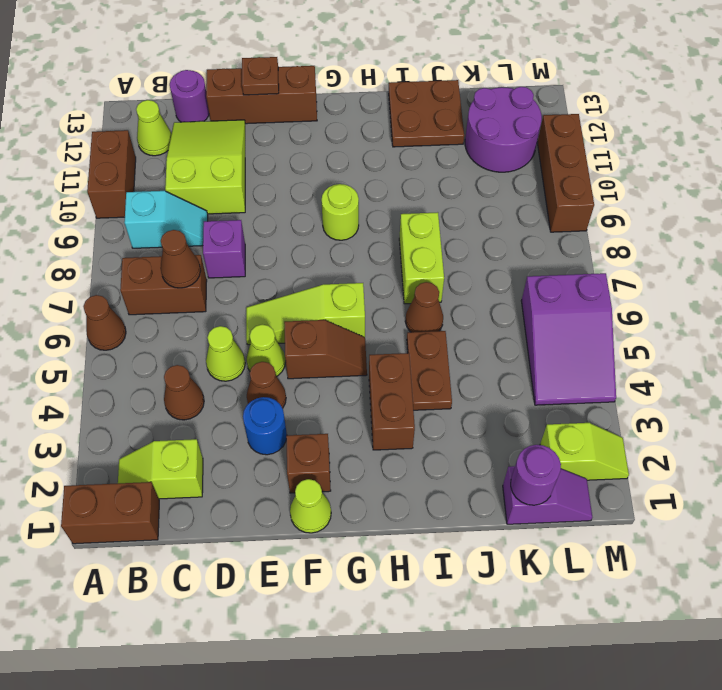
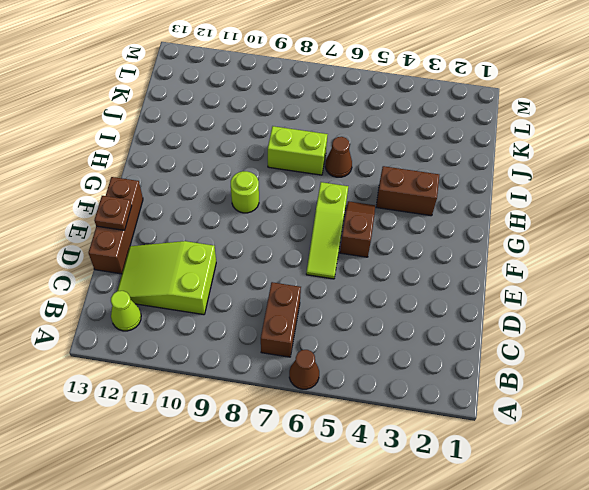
none -> brown brick A1:B1 level 1
none -> brown brick A10:A11 level 1
none -> lime slope B2:C2 level 1 top C
none -> cyan slope B9:C9 level 1 top B

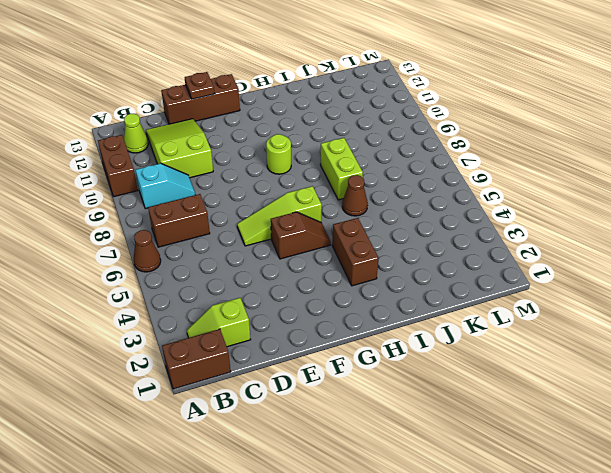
none -> brown cone C4 level 1
none -> purple round brick C13 level 1
none -> lime cone D5 level 1
none -> purple brick D8 level 1

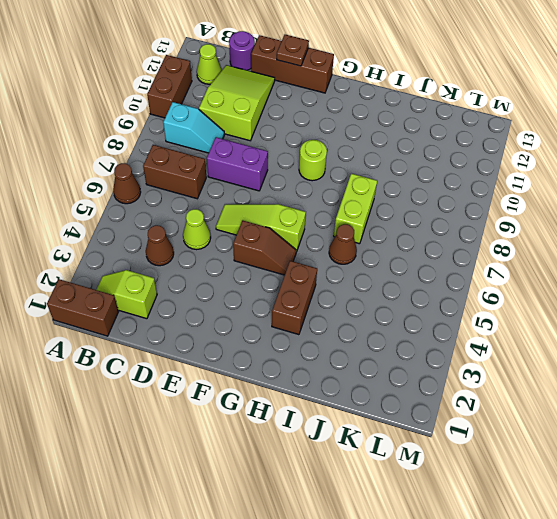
purple brick D8:E8 level 1 -> purple brick D8 level 1
none -> blue round brick E3 level 1
none -> brown cone E4 level 1
none -> lime cone E5 level 1
none -> lime cone F1 level 1

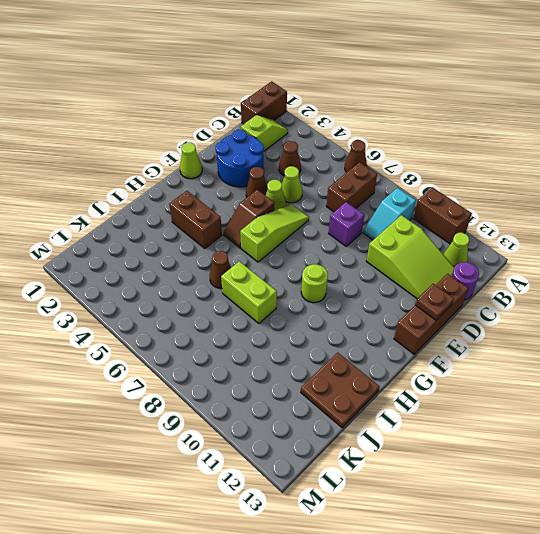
blue round brick D2:E3 level 1 -> blue round brick E3 level 1
none -> brown brick F2 level 1
none -> brown plate I4:I5 level 1
none -> purple slope K1:L1 level 1 top K
none -> purple round brick K11:L12 level 1

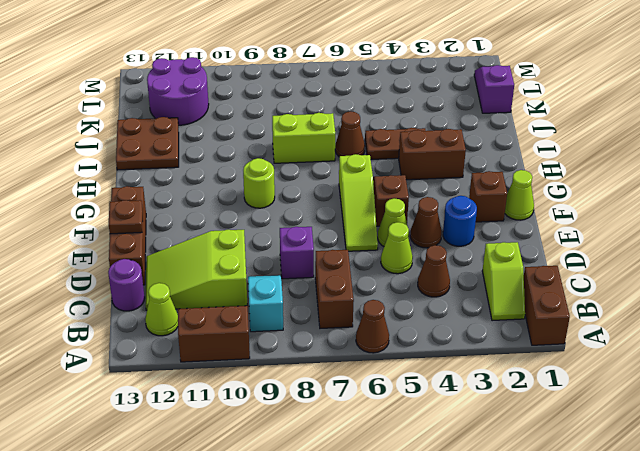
none -> lime slope L2:M2 level 1 top L
none -> purple slope L4:M6 level 1 top 6
none -> brown brick M9:M11 level 1
none -> brown cone C7 level 2

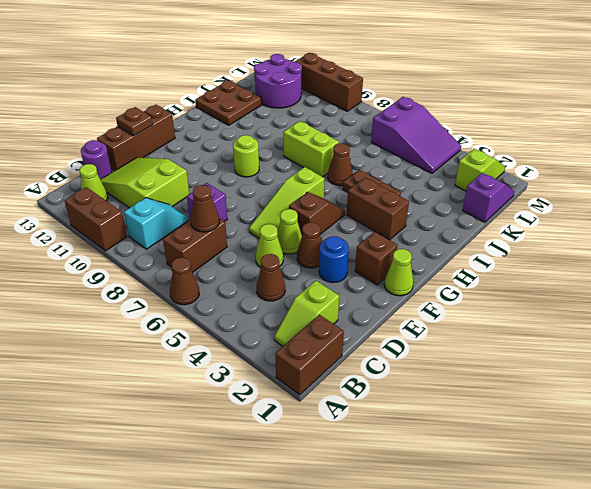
none -> purple round brick K1 level 2

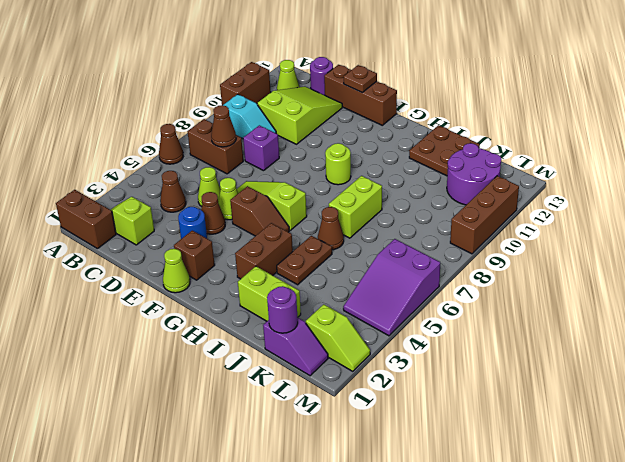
lime brick I2:J2 level 1 -> none

